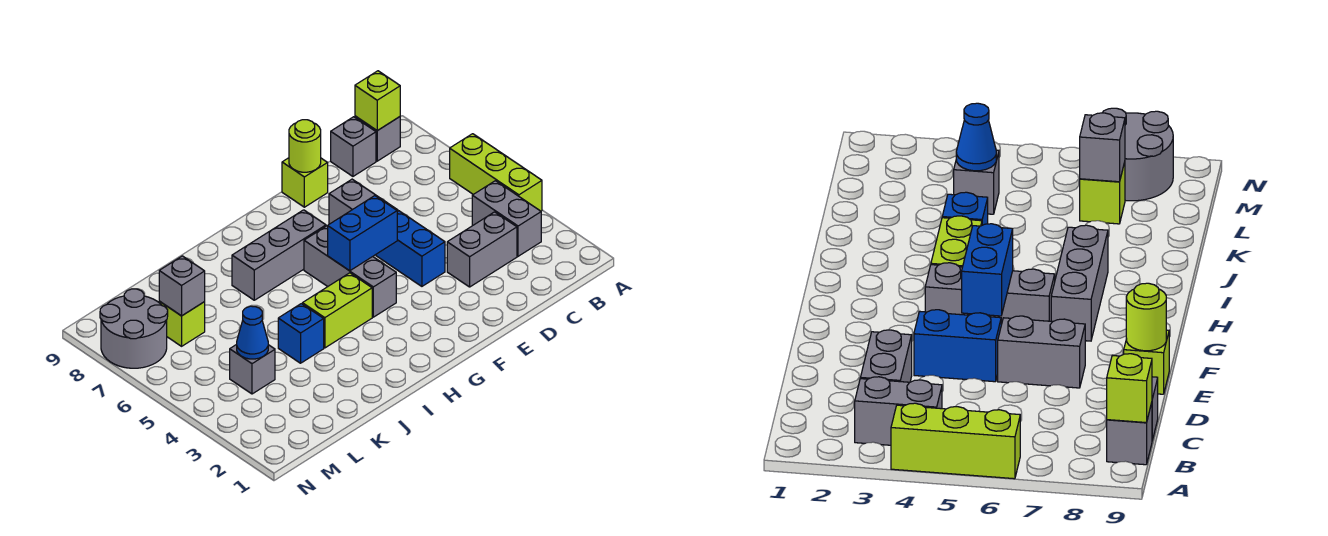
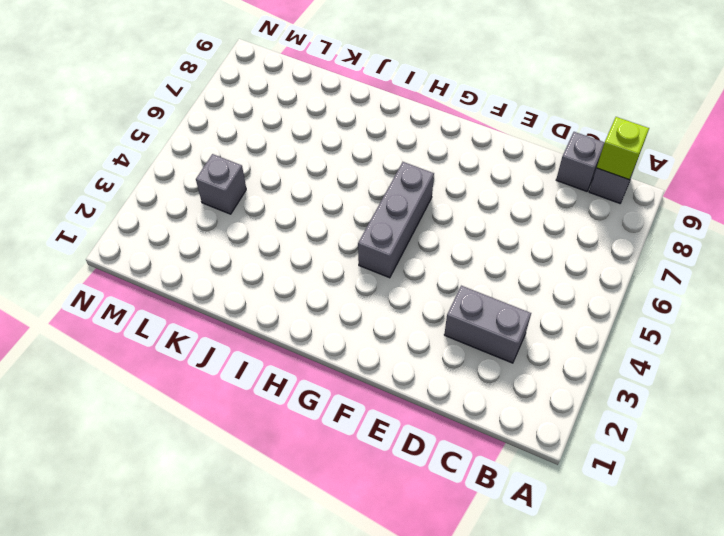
none -> lime brick A4:A6 level 1
none -> grey brick B3:B4 level 1
none -> blue brick E4:E5 level 1

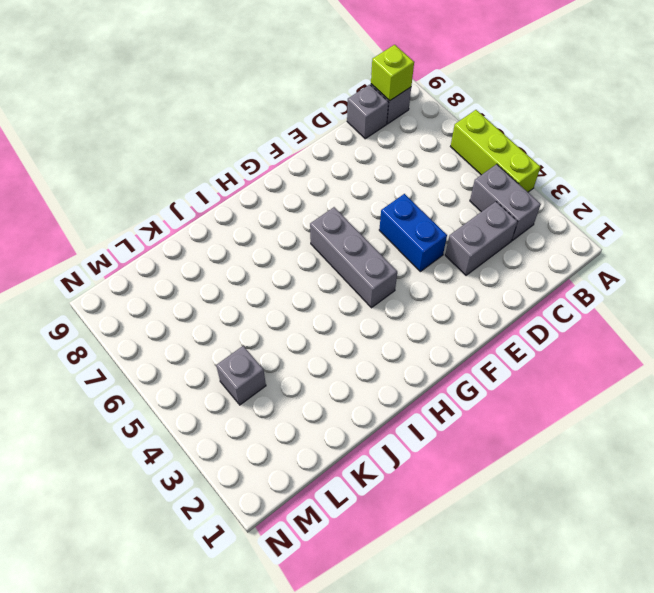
none -> grey brick E6:E7 level 1
none -> lime brick E9 level 1
none -> grey brick G7:I7 level 1

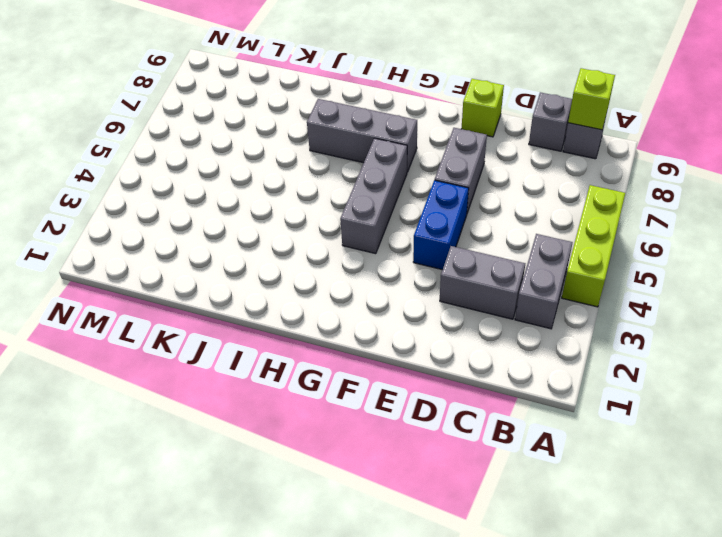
none -> lime brick H4:I4 level 1
none -> blue brick J4 level 1
none -> grey brick L4 level 1

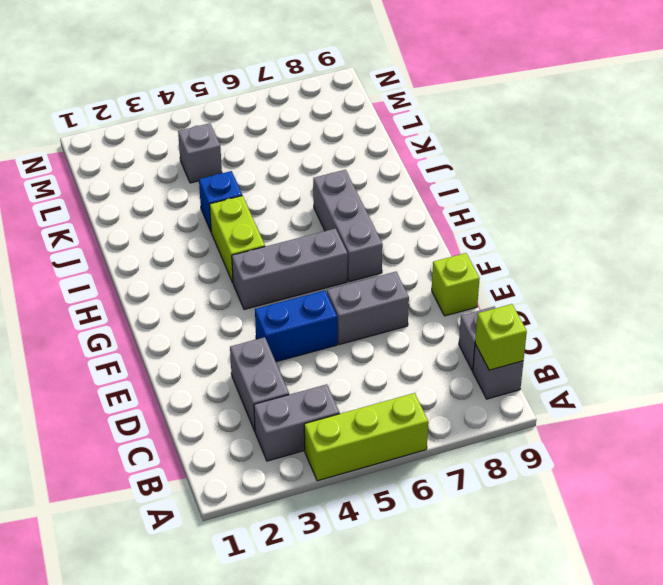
none -> lime brick L7 level 1
none -> grey round brick M7:N8 level 1
none -> lime round brick E9 level 2

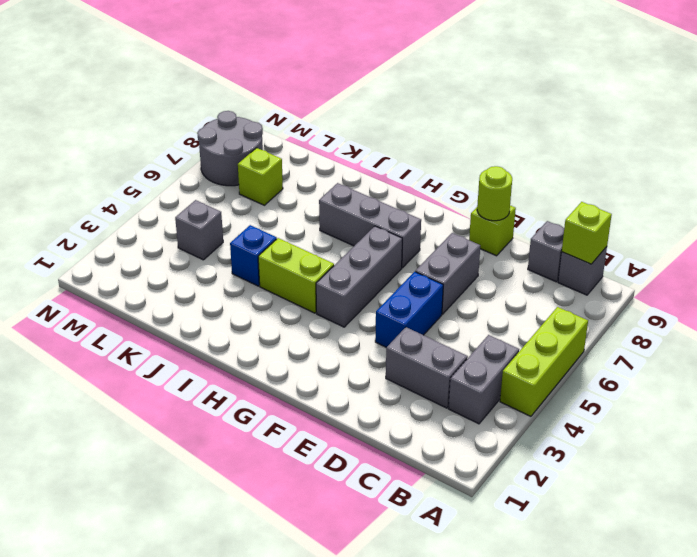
none -> blue brick F5:G5 level 2
none -> blue cone L4 level 2
none -> grey brick L7 level 2

